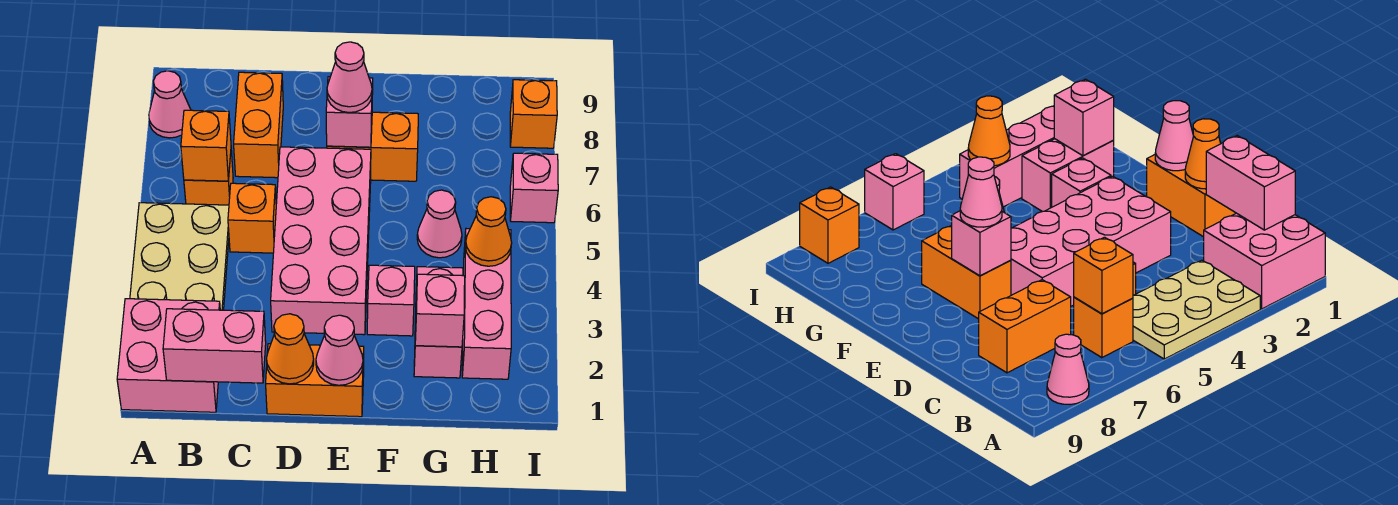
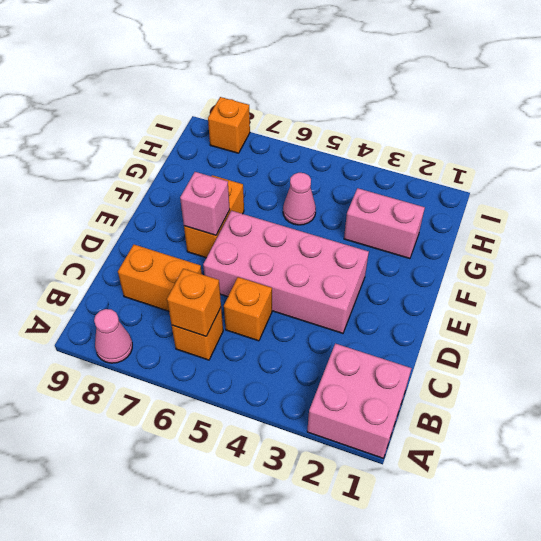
none -> tan plate A3:B5 level 1
none -> orange brick D1:E1 level 1
none -> pink brick F3 level 1

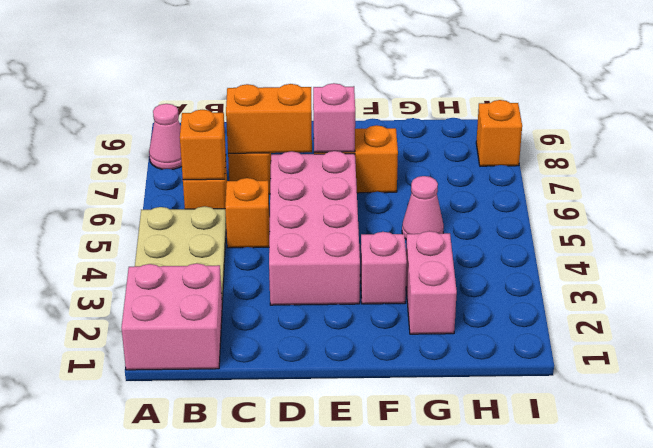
orange brick C7:D7 level 2 -> orange brick D1:E1 level 1
none -> pink brick H2:H4 level 1
none -> pink brick I6 level 1
none -> pink brick B1:C1 level 2

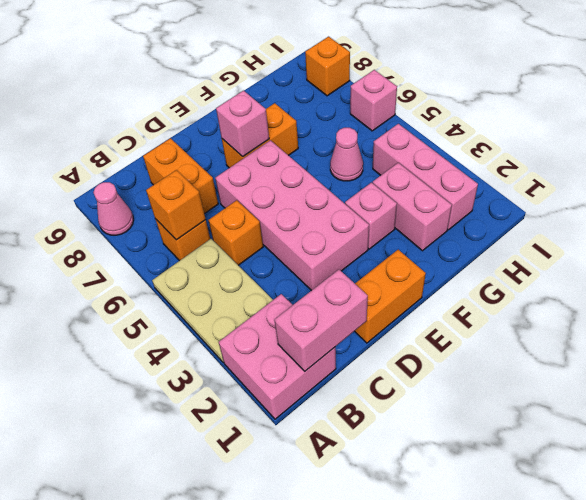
none -> orange cone D1 level 2
none -> pink cone E1 level 2
none -> pink brick G2 level 2

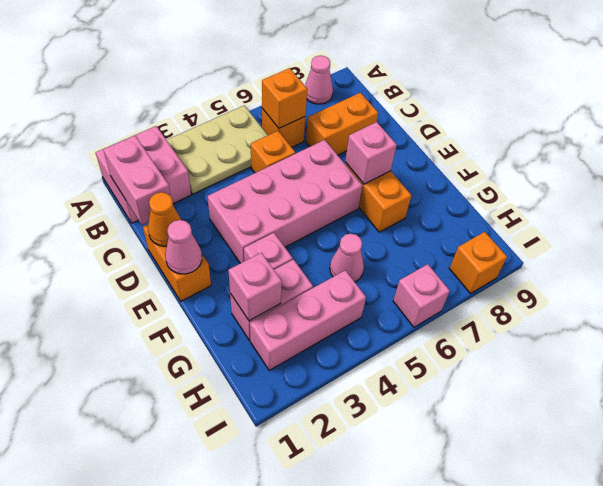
none -> orange cone H4 level 2
none -> pink cone E7 level 3

